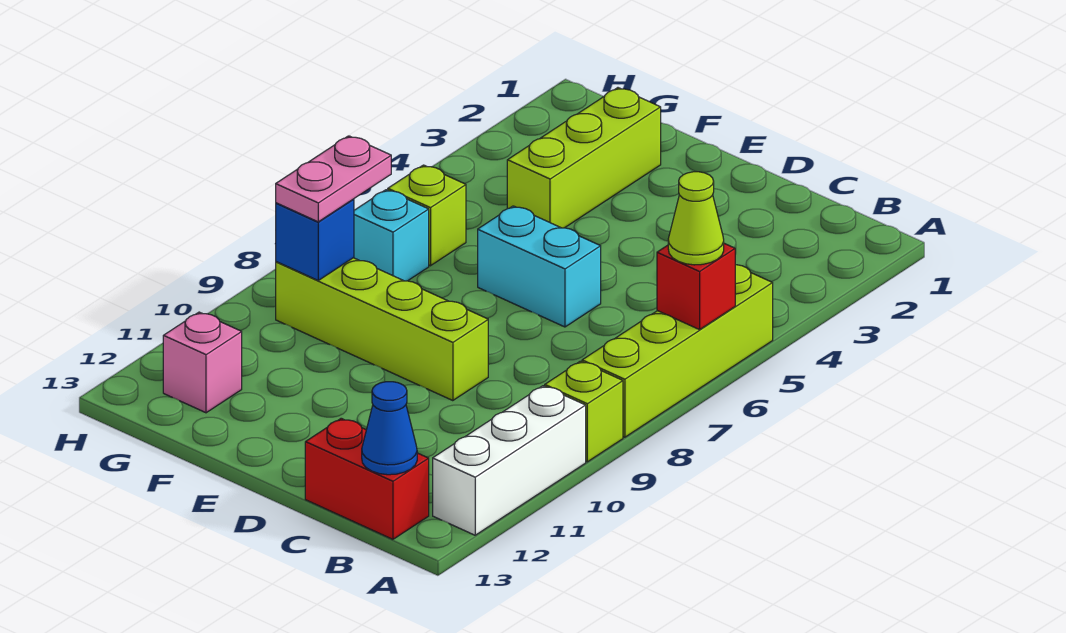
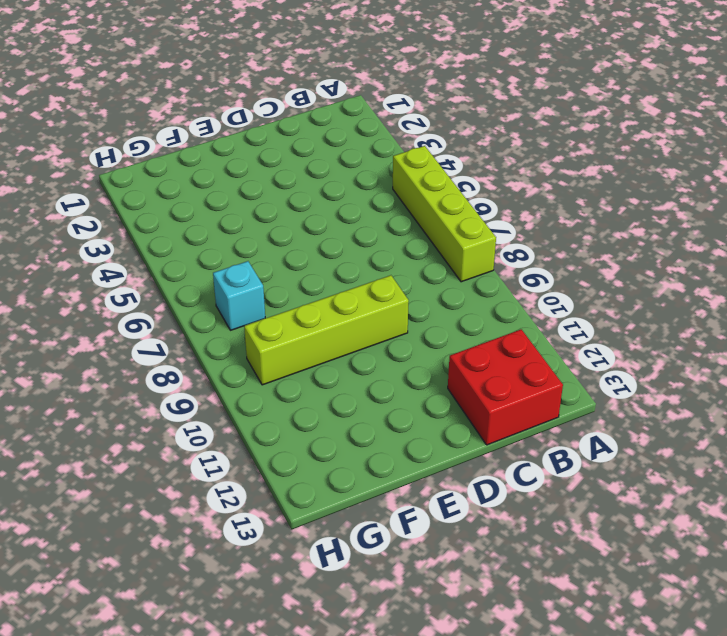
red brick B12:C13 level 1 -> red brick B13:C13 level 1
none -> lime brick A9 level 1
none -> white brick A10:A12 level 1
none -> cyan brick D6:E6 level 1

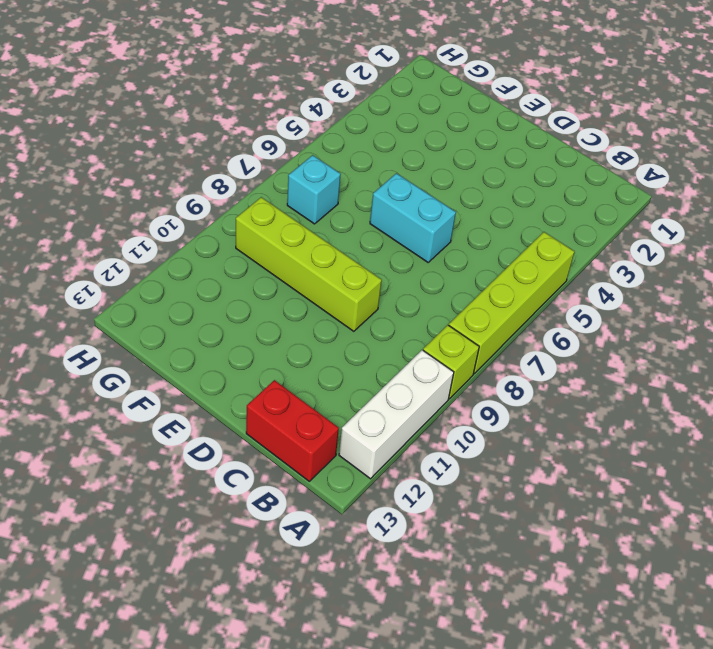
none -> lime brick F2:F4 level 1
none -> lime brick G6 level 1
none -> pink brick G12 level 1

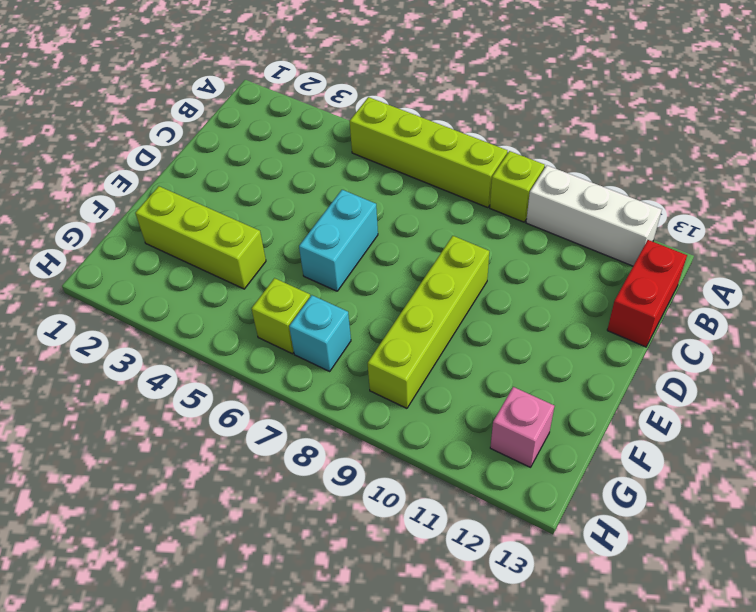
none -> red brick A6 level 2
none -> blue cone B13 level 2
none -> blue brick G9 level 2

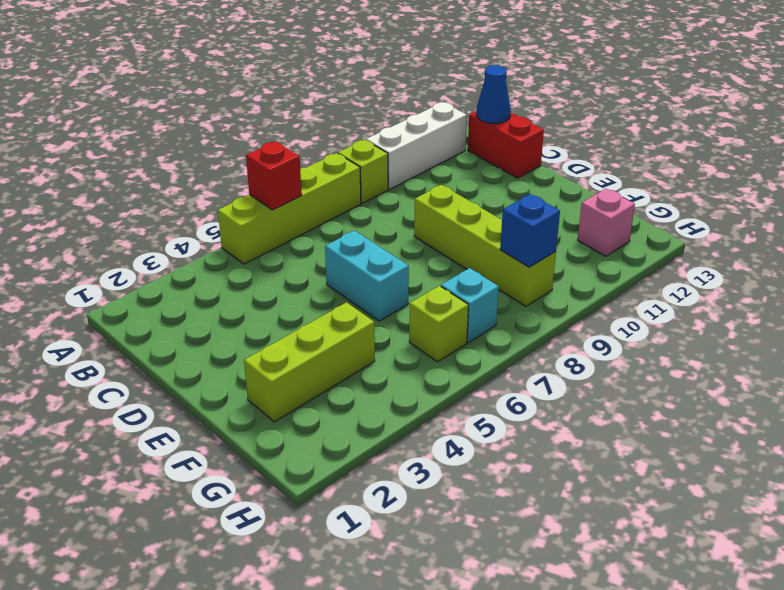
none -> lime cone A6 level 3
none -> pink plate G8:G9 level 3

